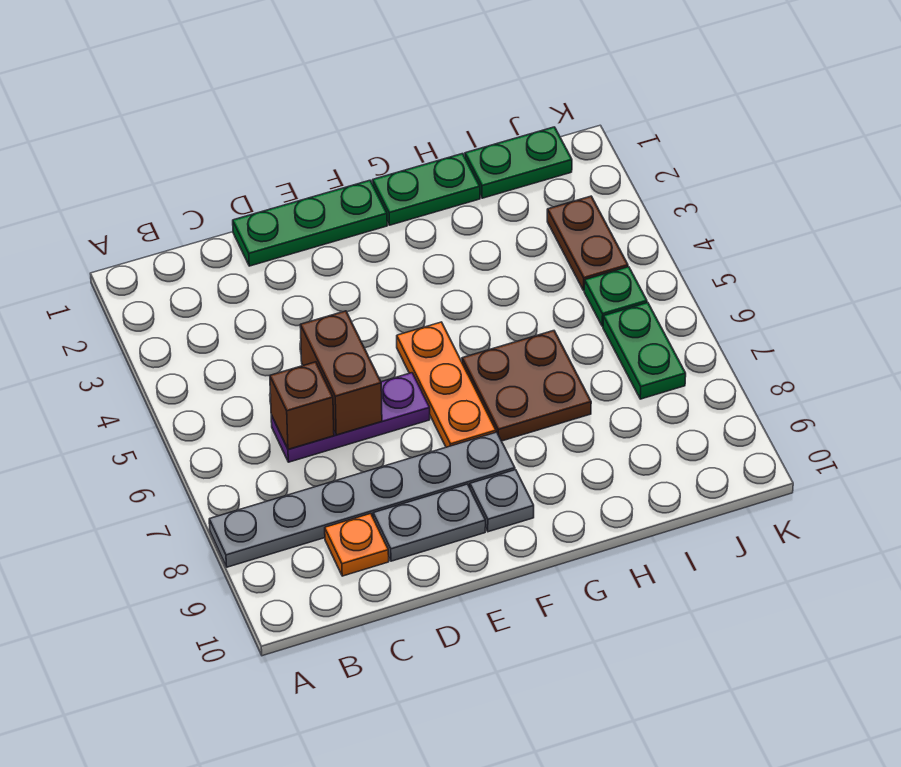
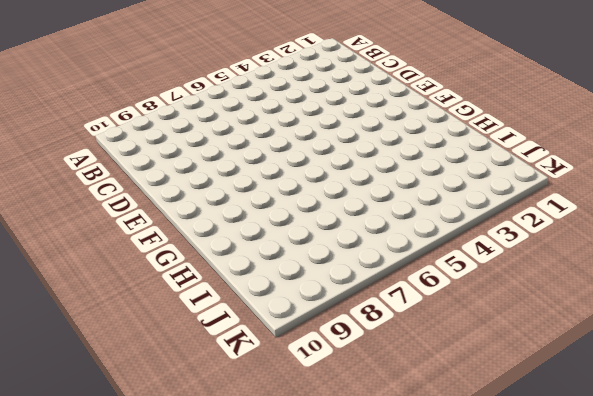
none -> grey plate A8:F8 level 1
none -> purple plate C6:E6 level 1
none -> orange plate C9 level 1

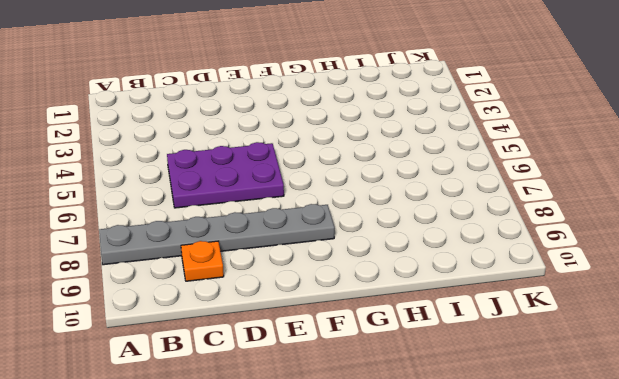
purple plate C5:E6 level 1 -> purple plate C6:E6 level 1
none -> green plate D1:F1 level 1
none -> grey plate D9:E9 level 1
none -> orange plate F5:F7 level 1

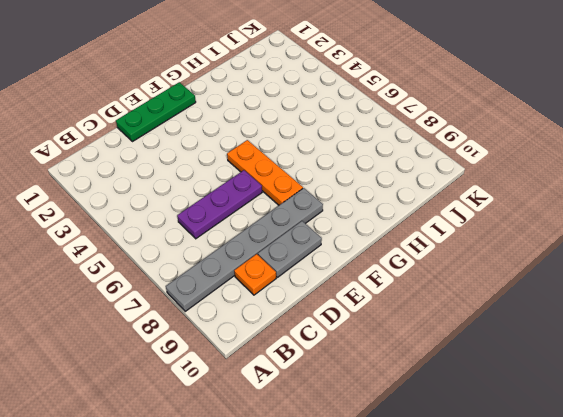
none -> grey plate F9 level 1
none -> green plate G1:H1 level 1
none -> brown plate G6:H7 level 1

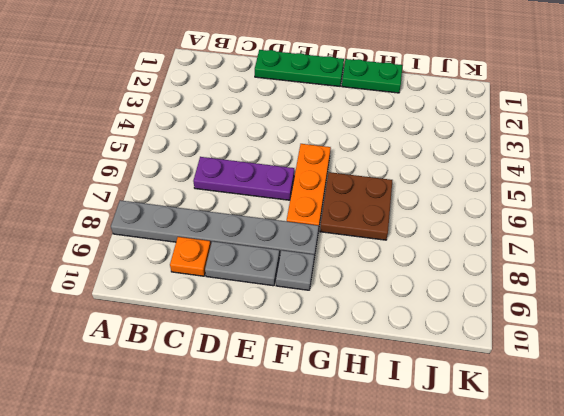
none -> green plate I1:J1 level 1
none -> brown plate J3:J4 level 1
none -> green plate J5 level 1

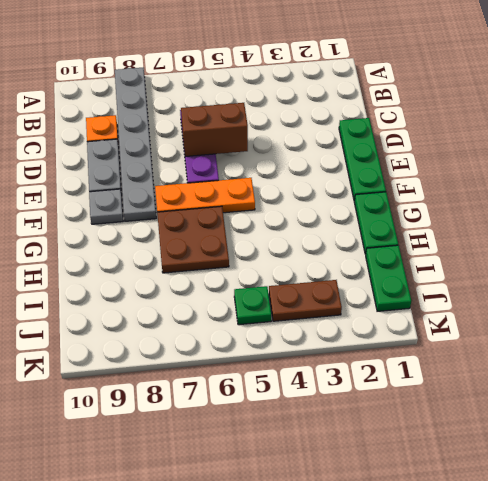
none -> green plate J6:J7 level 1
none -> brown brick C6 level 2

